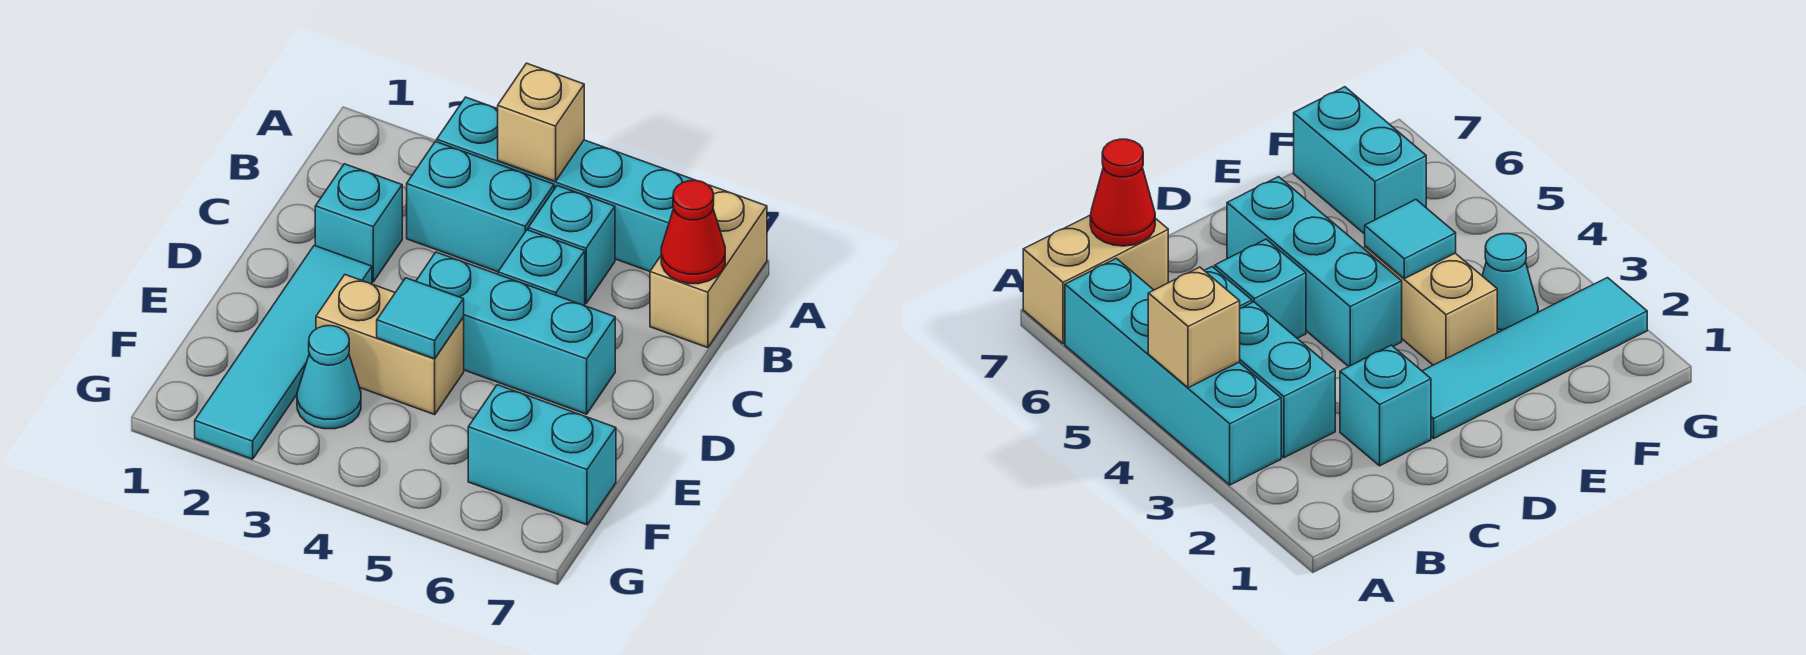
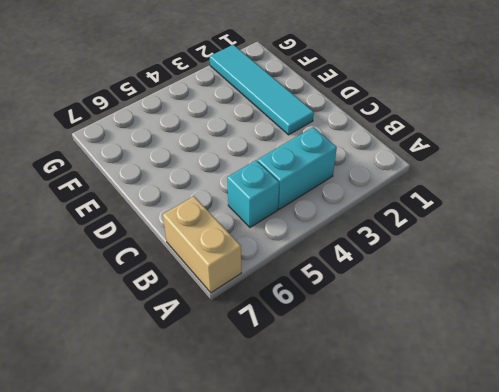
none -> cyan brick A3:A6 level 1
none -> cyan brick C2 level 1
none -> cyan brick C5 level 1

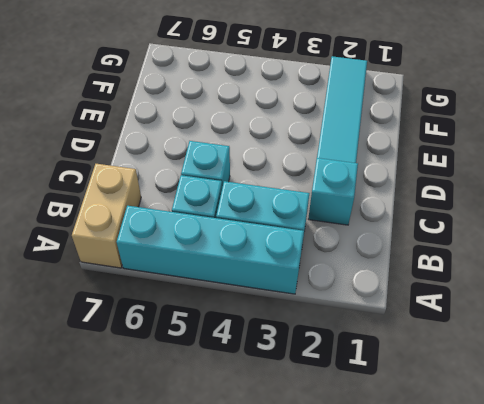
none -> cyan brick D4:D6 level 1
none -> tan brick E3:E4 level 1
none -> cyan cone F3 level 1

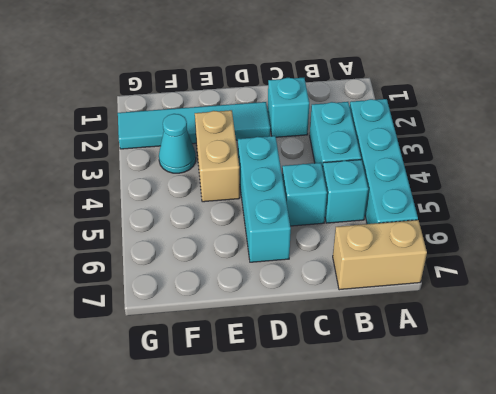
none -> cyan brick F6:F7 level 1
none -> tan brick A4 level 2
none -> red cone B7 level 2

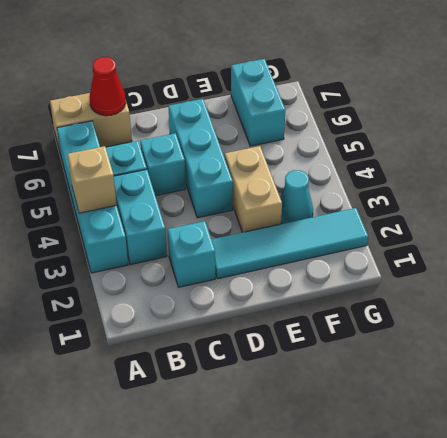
none -> cyan tile E4 level 2

